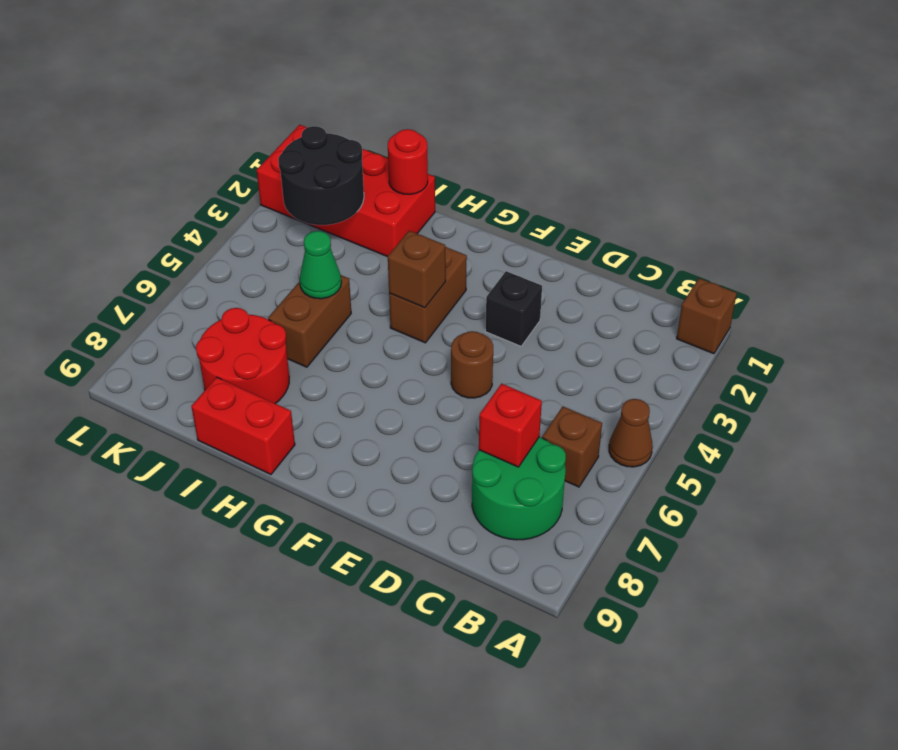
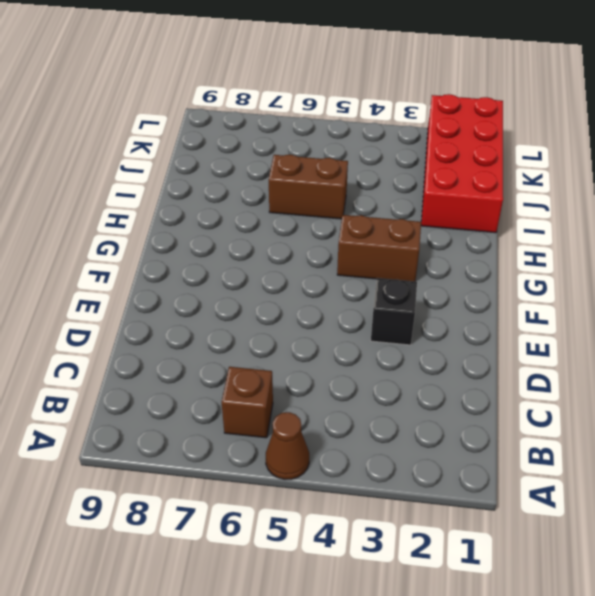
none -> brown brick A1 level 1
none -> green round brick B7:C8 level 1
none -> brown round brick E5 level 1

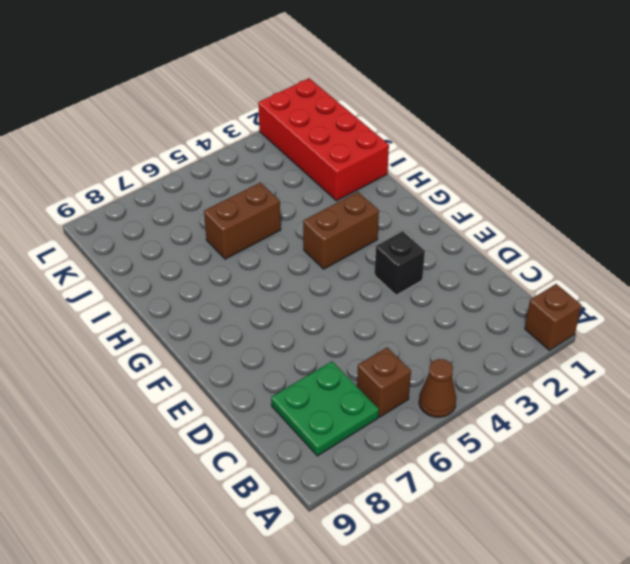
green plate B7:C8 level 1 -> green round brick B7:C8 level 1
none -> brown round brick E5 level 1
none -> red brick H9:I9 level 1
none -> red round brick I7:J8 level 1

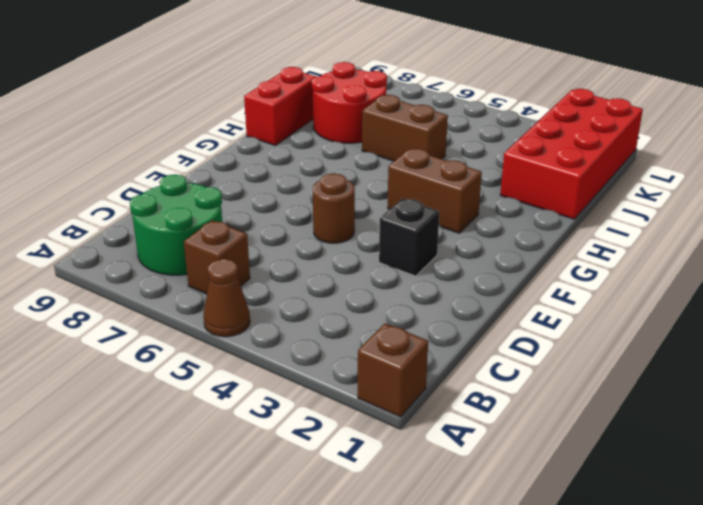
none -> red brick C7 level 2
none -> brown brick G4 level 2
none -> red round brick I1 level 2

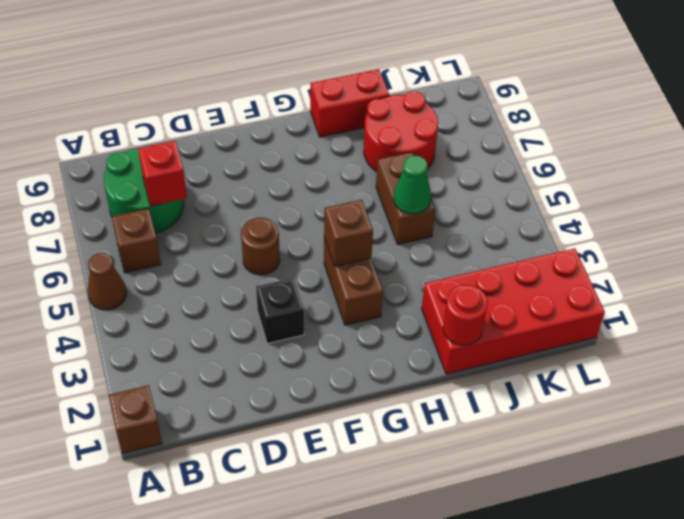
none -> black round brick J2:K3 level 2

